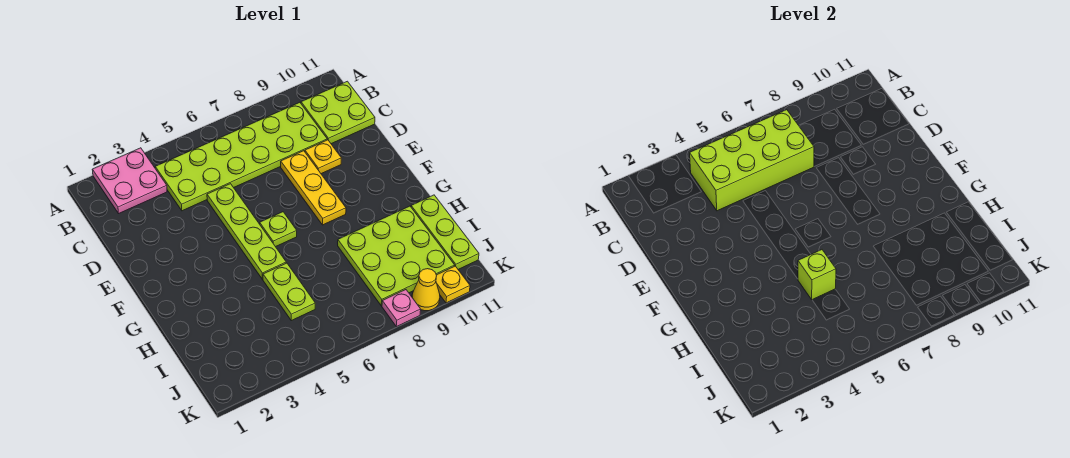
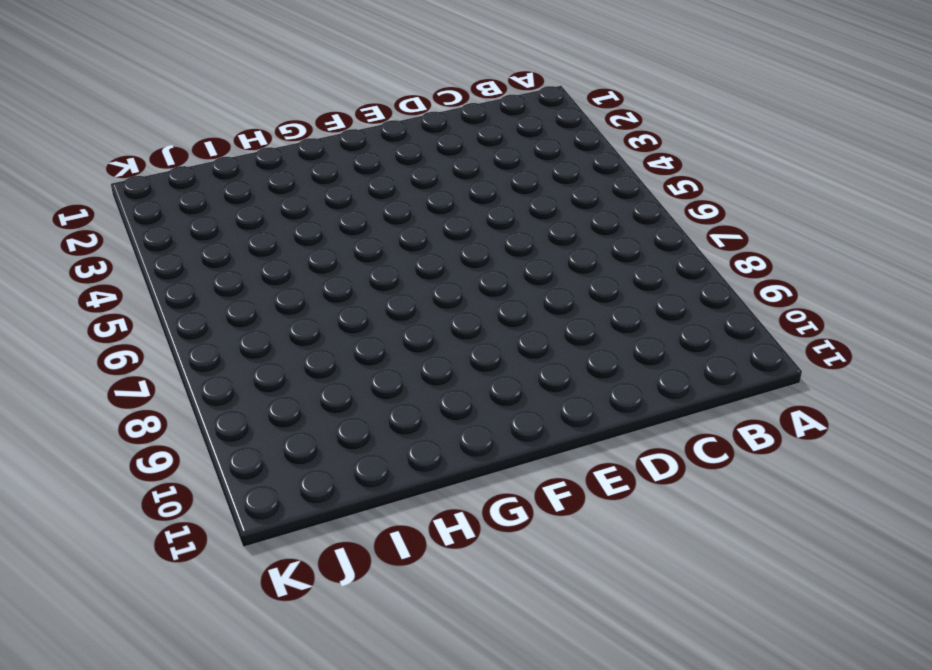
none -> pink plate A2:B3 level 1
none -> lime plate B4:C9 level 1
none -> lime plate B10:C11 level 1

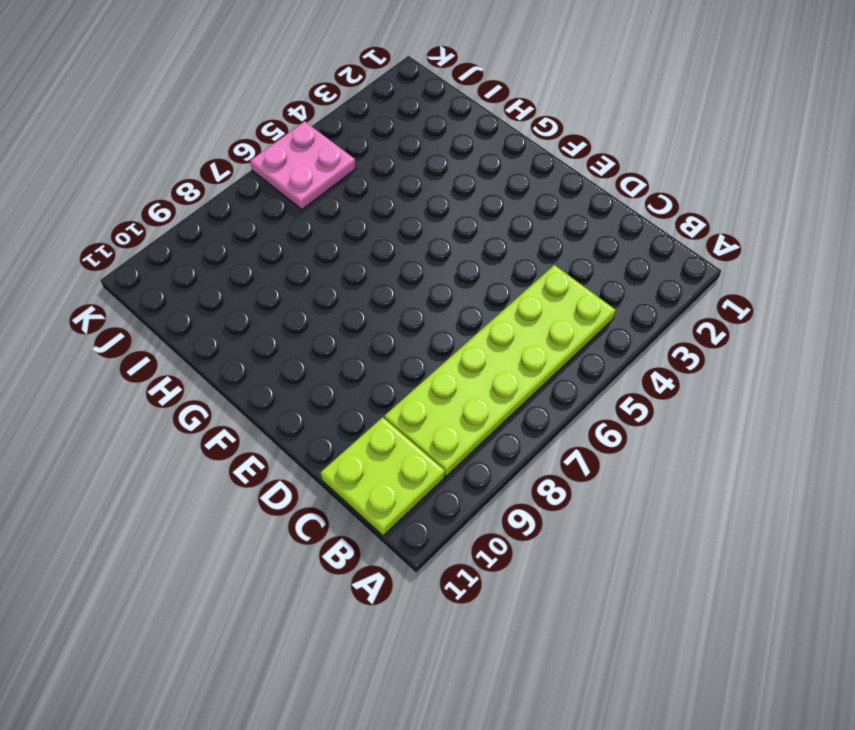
pink plate J5:K6 level 1 -> pink plate A2:B3 level 1
none -> lime plate D5:G5 level 1
none -> yellow plate D8:F8 level 1
none -> yellow plate D9 level 1

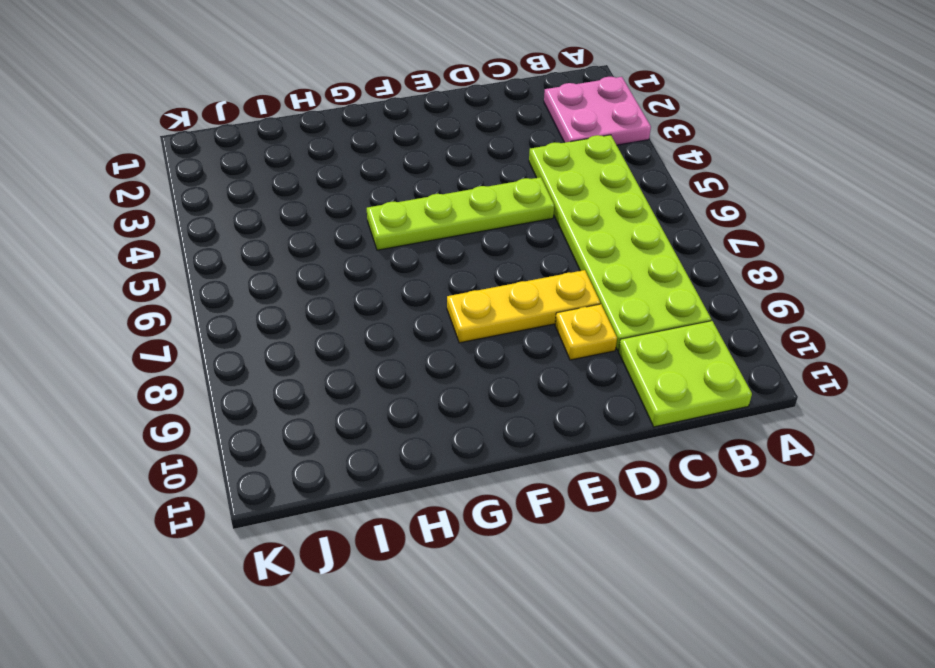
none -> lime plate F6 level 1
none -> lime plate H5:I5 level 1
none -> lime plate H8:J10 level 1

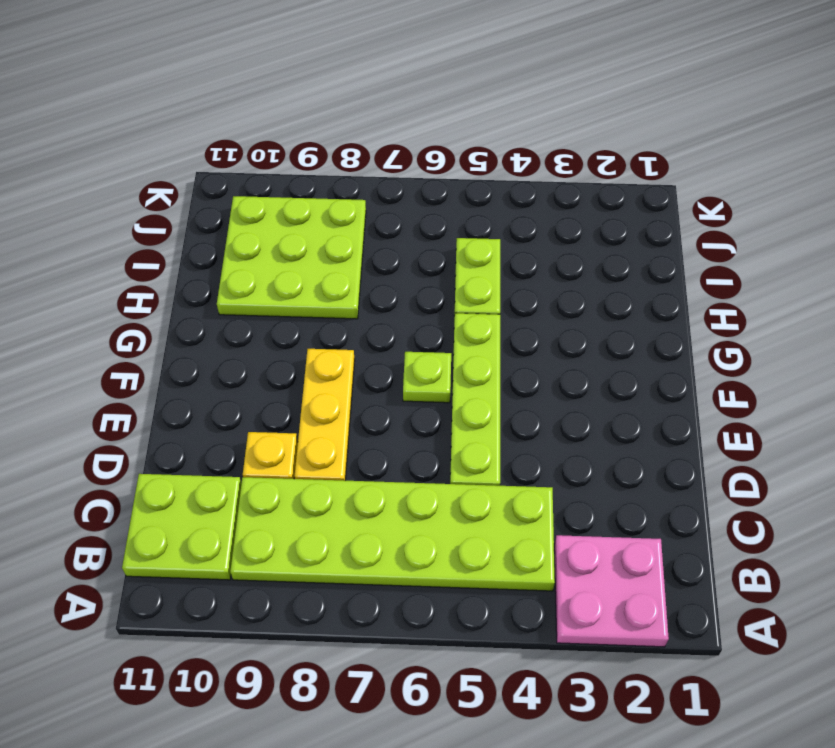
none -> lime plate H11:J11 level 1
none -> pink plate K8 level 1
none -> yellow cone K9 level 1

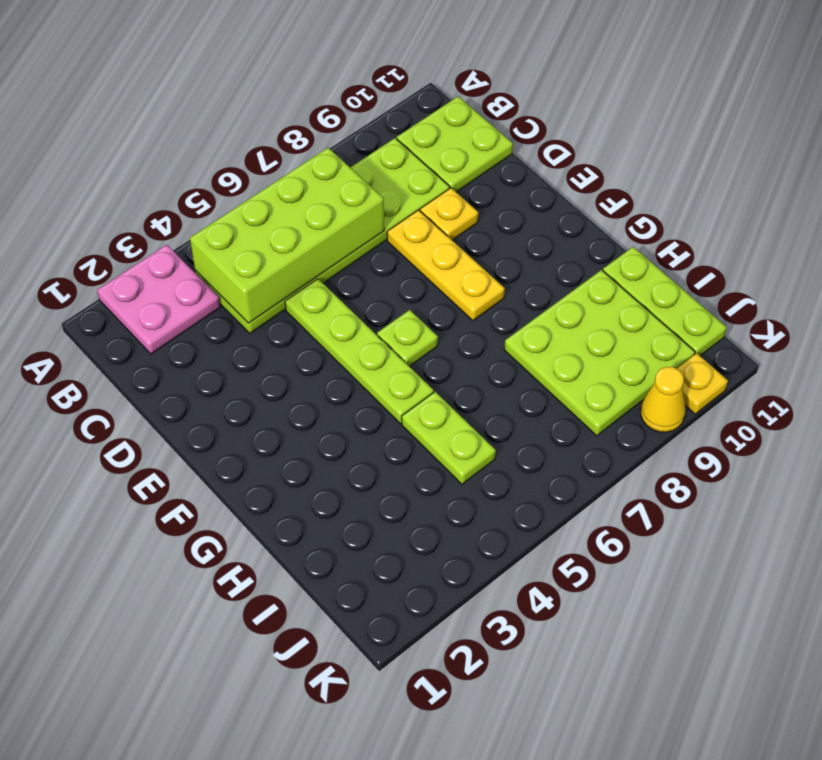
none -> pink plate K8 level 1
none -> lime brick H5 level 2

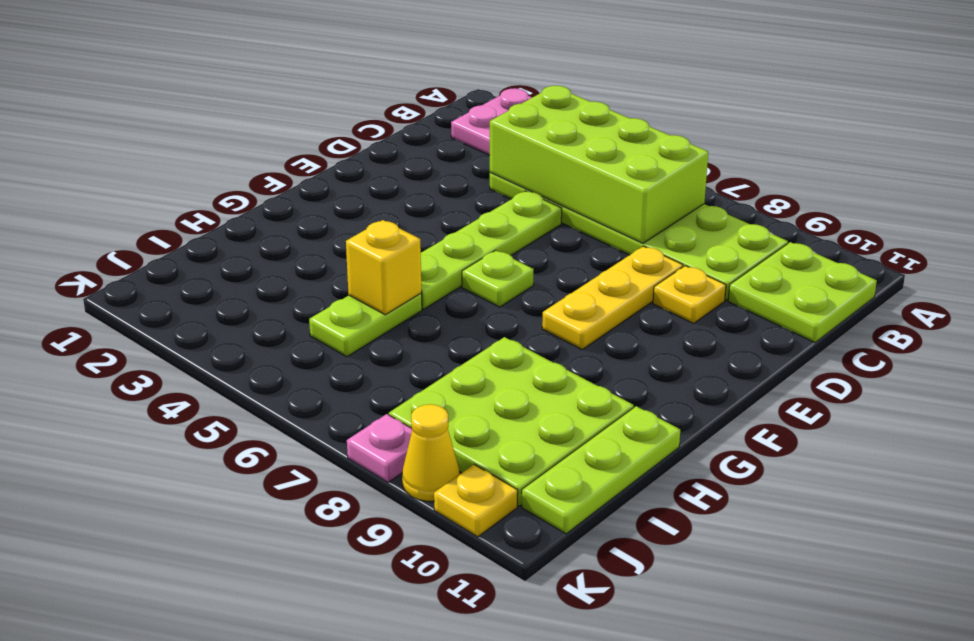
yellow brick H5 level 2 -> lime brick H5 level 2

